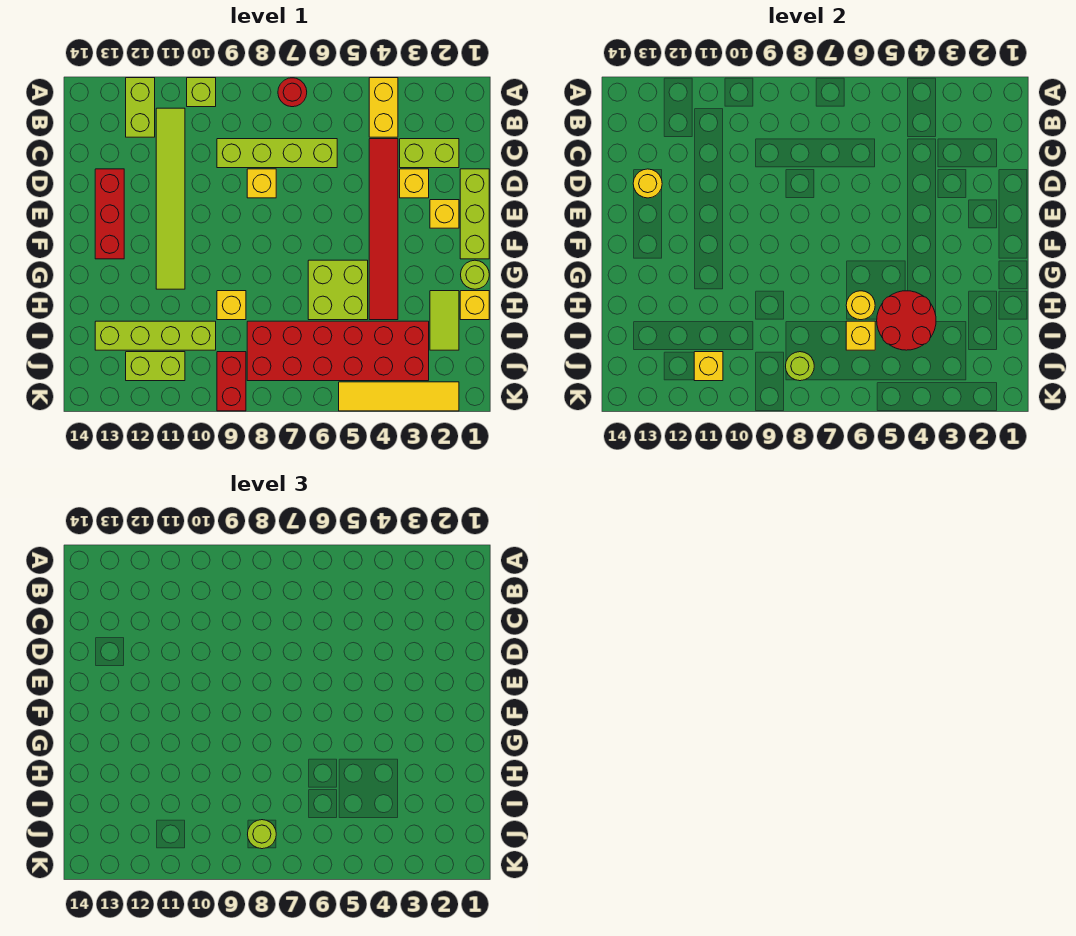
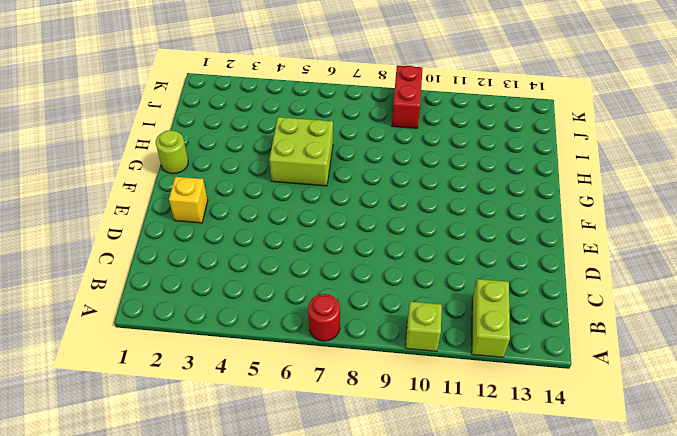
none -> yellow brick A4:B4 level 1
none -> lime tile B11:G11 level 1
none -> lime brick C2:C3 level 1
none -> red tile C4:H4 level 1

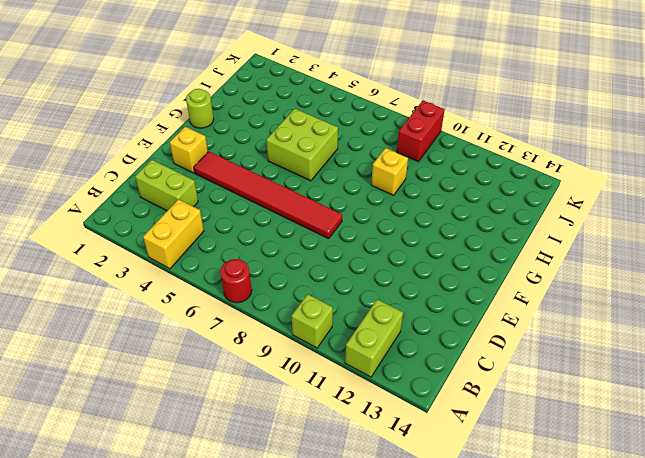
red tile E3:E8 level 1 -> red tile C4:H4 level 1
none -> lime tile B11:G11 level 1
none -> lime brick C6:C9 level 1
none -> lime brick D1:F1 level 1
none -> yellow brick D3 level 1

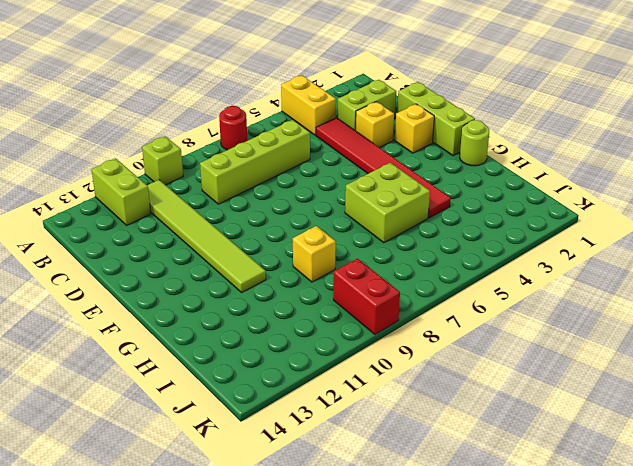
none -> yellow brick D8 level 1
none -> red brick D13:F13 level 1
none -> yellow brick H1 level 1
none -> lime tile H2:I2 level 1

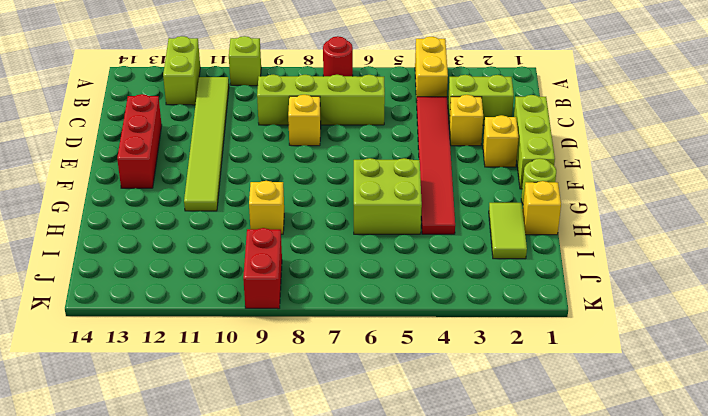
none -> red brick I3:J8 level 1
none -> lime brick I10:I13 level 1
none -> lime brick J11:J12 level 1
none -> yellow tile K2:K5 level 1

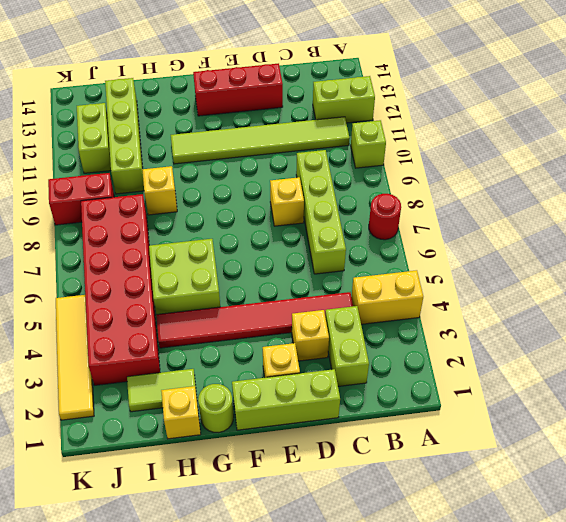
none -> yellow round brick D13 level 2
none -> red round brick H4:I5 level 2
none -> yellow round brick H6 level 2
none -> yellow brick I6 level 2

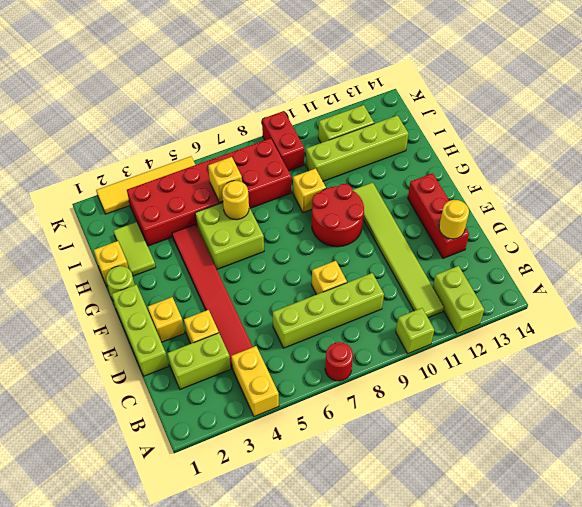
red round brick F9:G10 level 1 -> red round brick H4:I5 level 2
none -> lime round brick J8 level 2
none -> yellow brick J11 level 2
none -> lime round brick J8 level 3

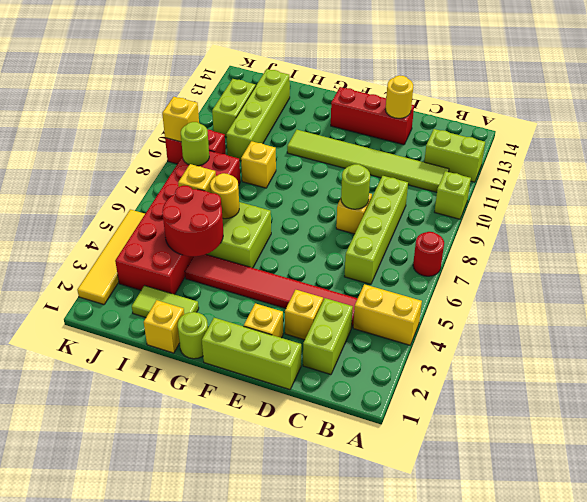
lime round brick D8 level 2 -> lime round brick J8 level 3
yellow brick K9 level 2 -> yellow brick J11 level 2

